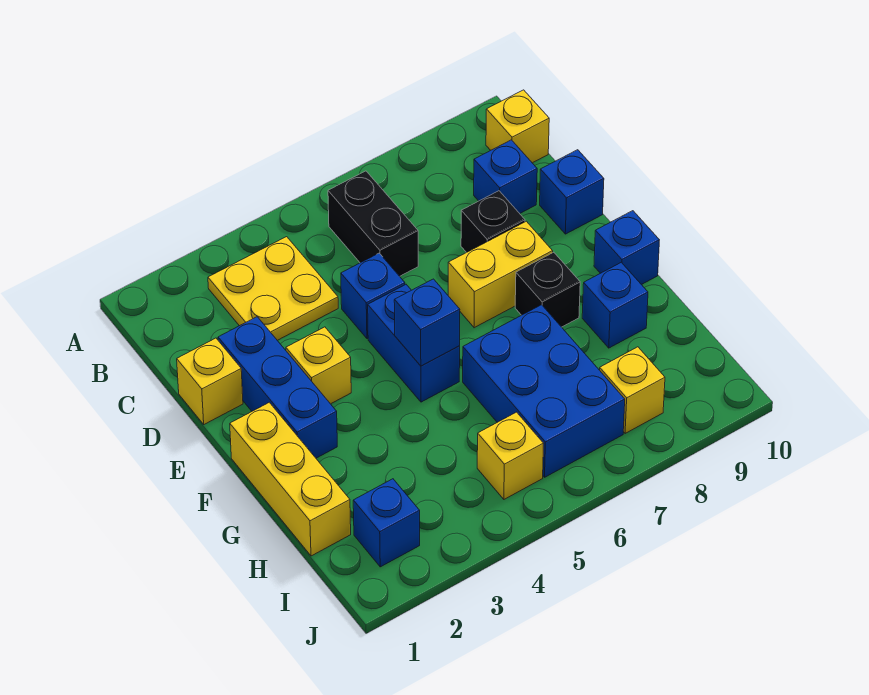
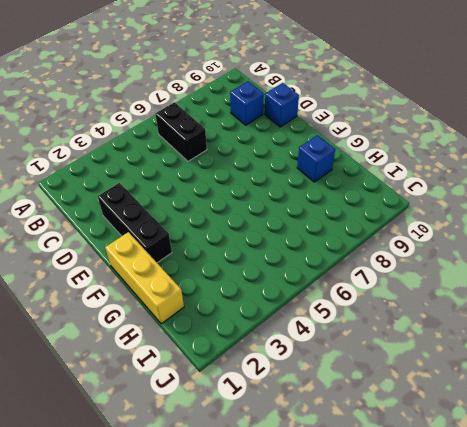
black brick D2:F2 level 1 -> blue brick D2:F2 level 1
none -> yellow plate B3:C4 level 1
none -> yellow brick B10 level 1
none -> yellow brick D1 level 1

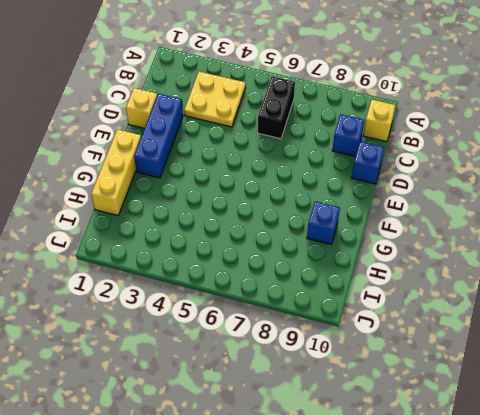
none -> blue brick D5 level 1
none -> black brick D8 level 1
none -> yellow brick E3 level 1

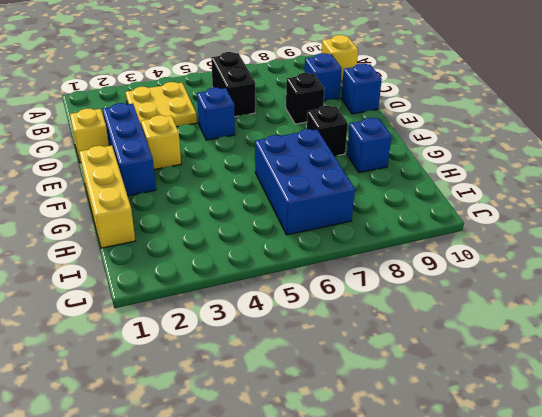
none -> blue brick E5:F5 level 1
none -> yellow brick E7:E8 level 1
none -> blue brick F10 level 1

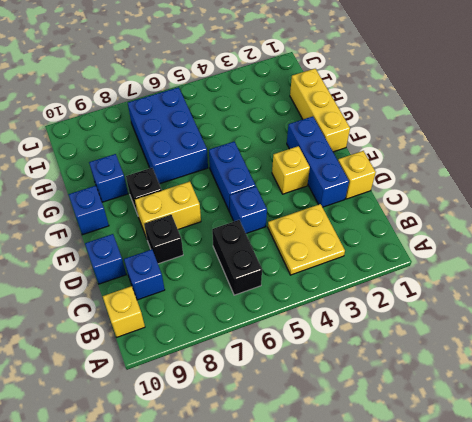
none -> blue brick I2 level 1
none -> yellow brick I5 level 1
none -> yellow brick I8 level 1

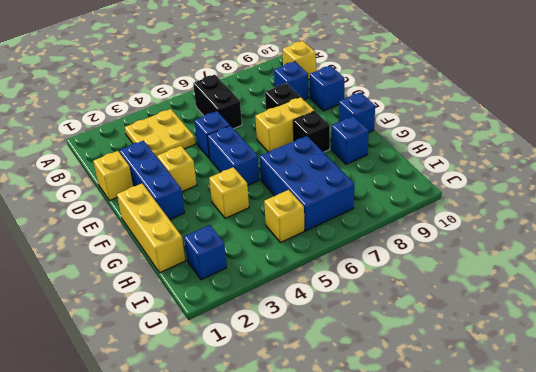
yellow brick G4 level 1 -> yellow brick I8 level 1
none -> blue brick F5 level 2

